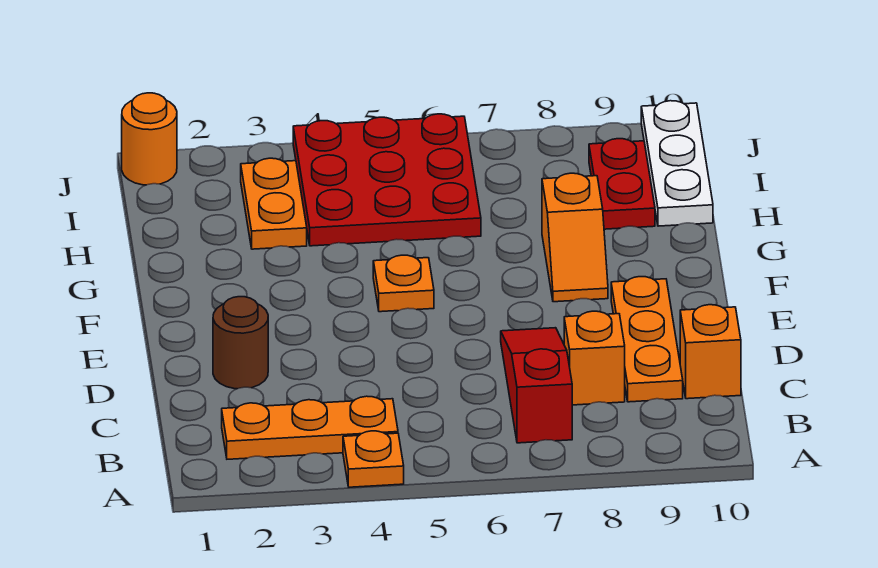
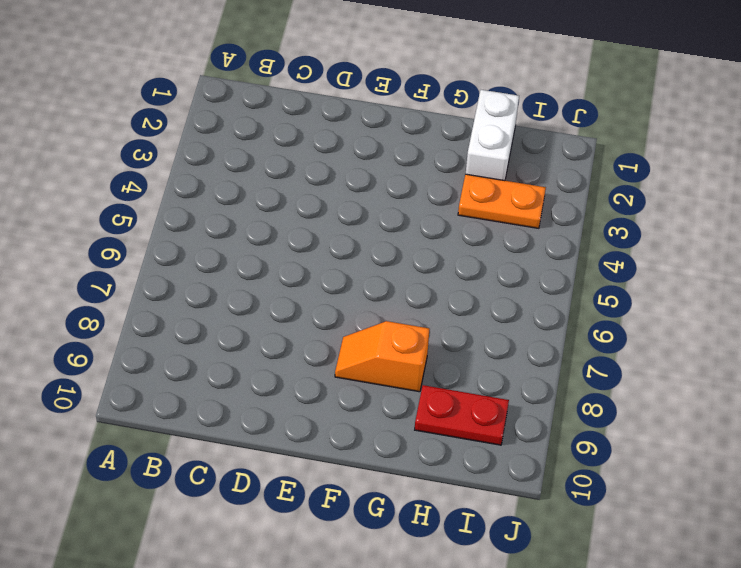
white brick H1:H2 level 1 -> none
none -> orange plate A4 level 1
none -> orange plate B2:B4 level 1
none -> red slope B7:D7 level 1 top B

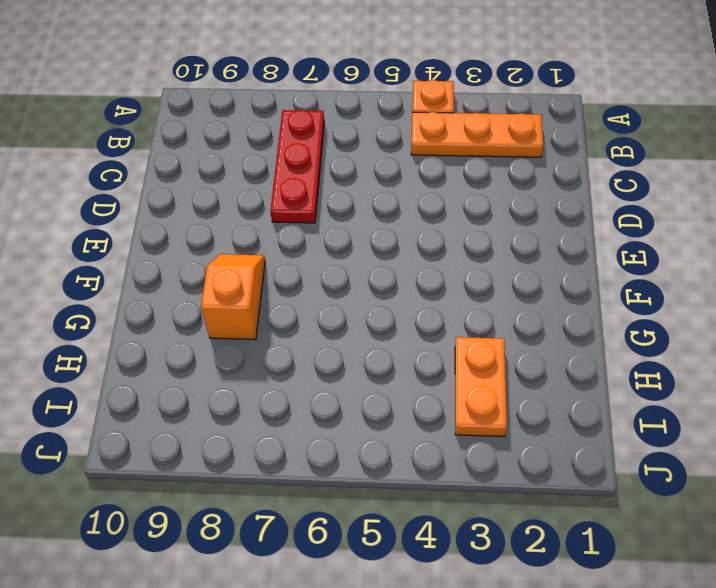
red plate B7:D7 level 1 -> red slope B7:D7 level 1 top B
none -> orange brick C8 level 1
none -> orange plate C9:E9 level 1
none -> orange brick C10 level 1

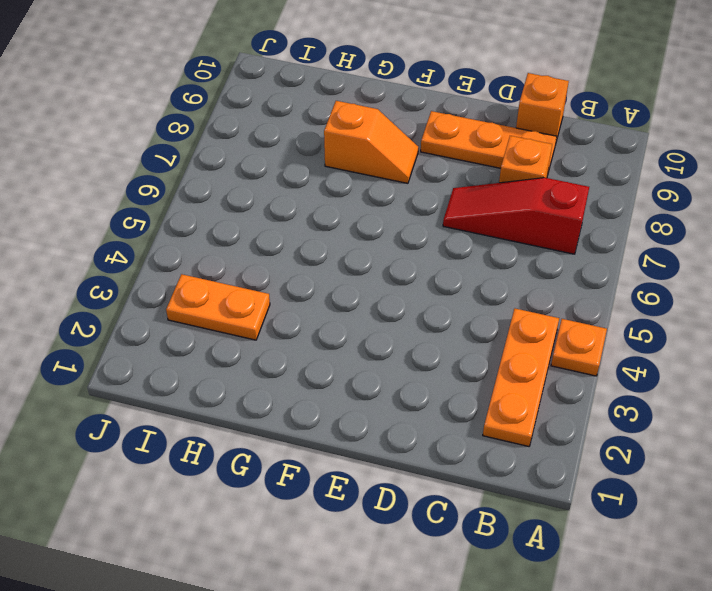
none -> brown round brick D2 level 1
none -> orange plate F5 level 1
none -> red plate H4:J6 level 1

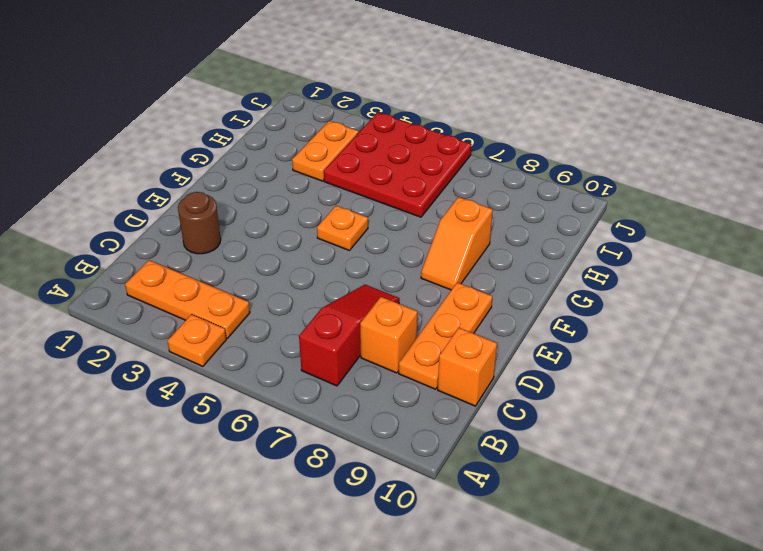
none -> red plate H9:I9 level 1
none -> white plate H10:J10 level 1
none -> orange round brick J1 level 1

